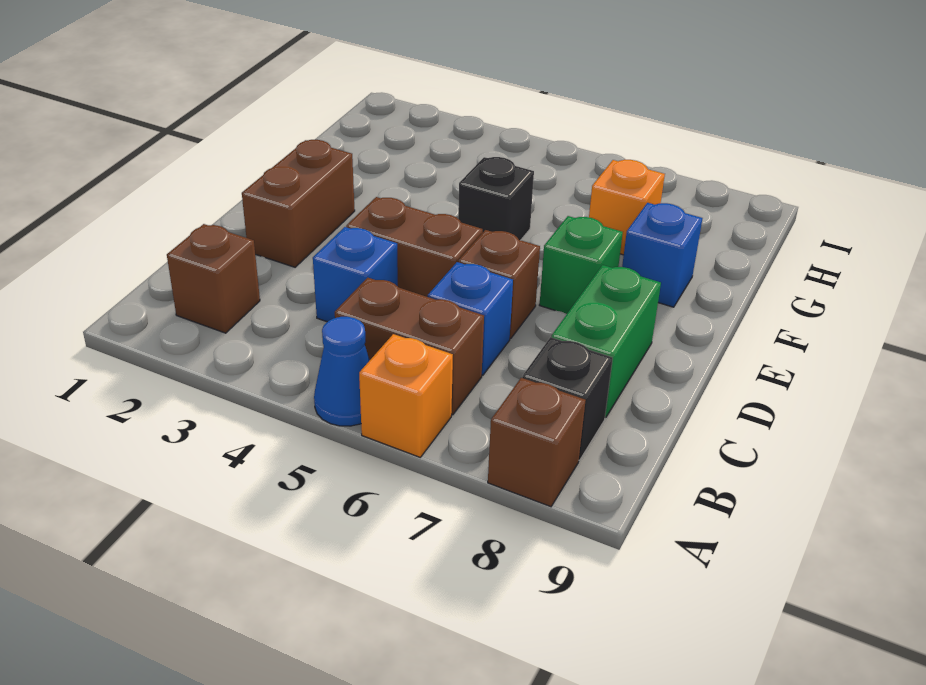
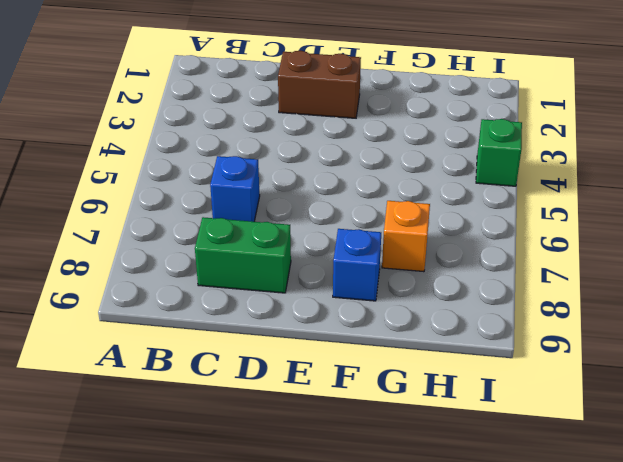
green brick I4 level 1 -> green brick E7 level 1
none -> blue cone A5 level 1
none -> orange brick A6 level 1
none -> brown brick A8 level 1

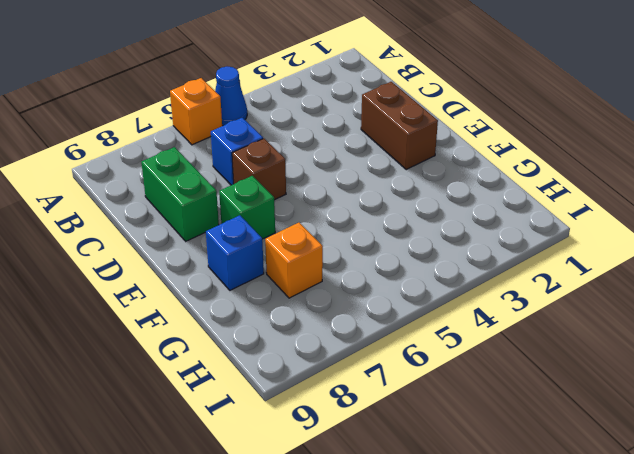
none -> brown brick A8 level 1
none -> brown brick B2 level 1
none -> brown brick B5:B6 level 1

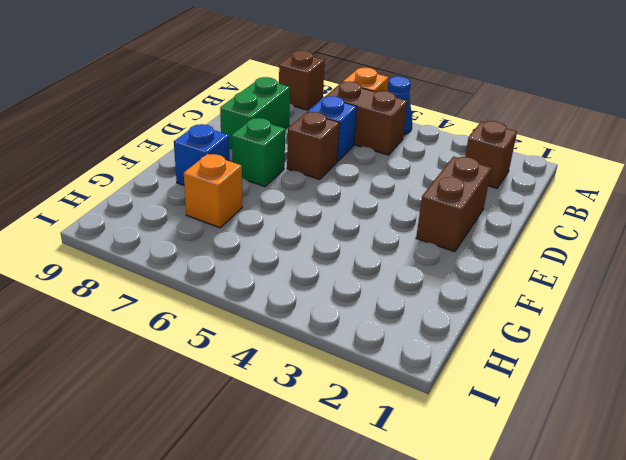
none -> black brick B8 level 1
none -> blue brick C4 level 1
none -> brown brick D4:D5 level 1

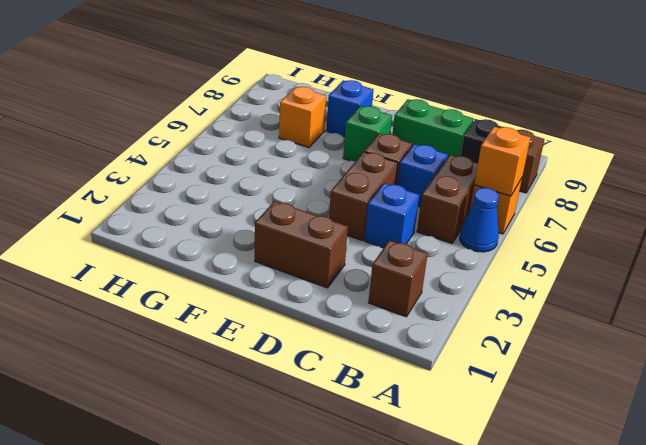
orange brick A6 level 2 -> none
none -> black brick F5 level 1

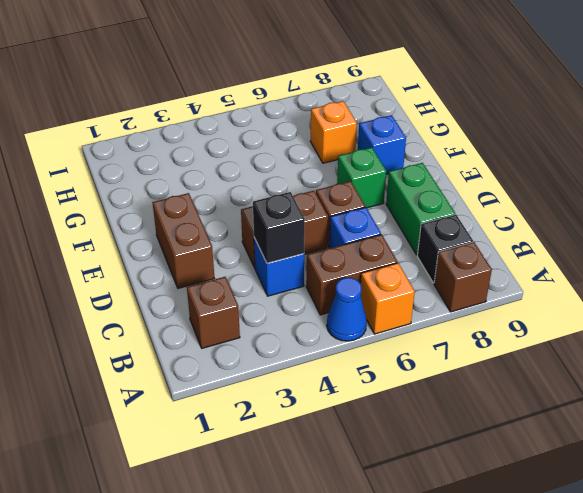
black brick C4 level 2 -> black brick F5 level 1

